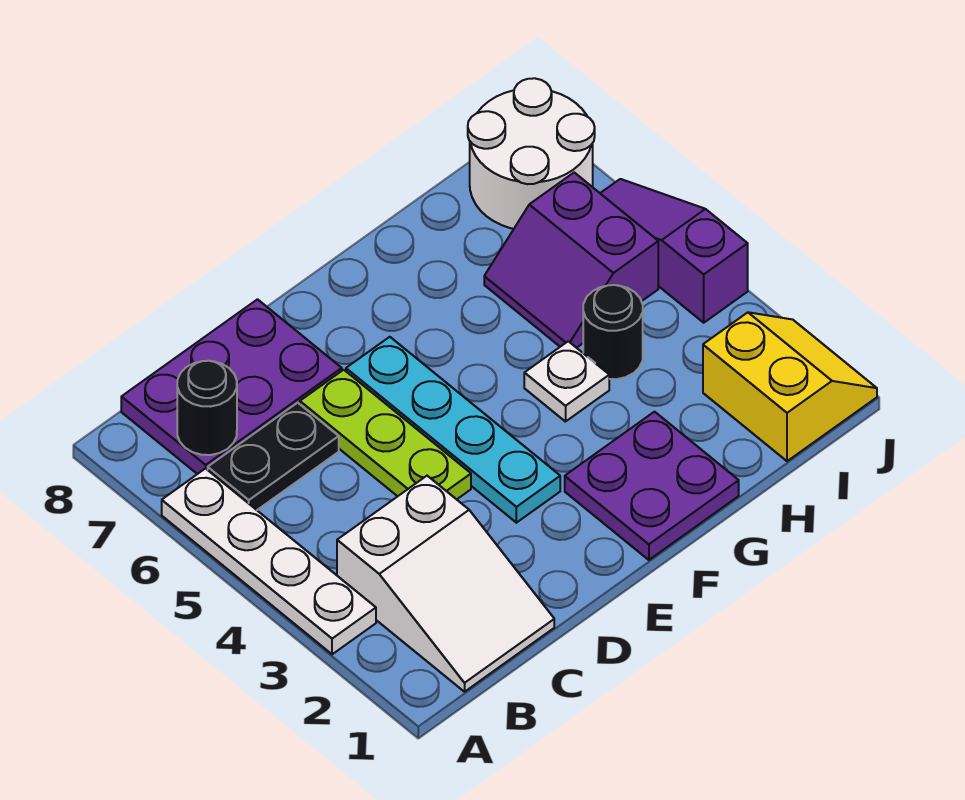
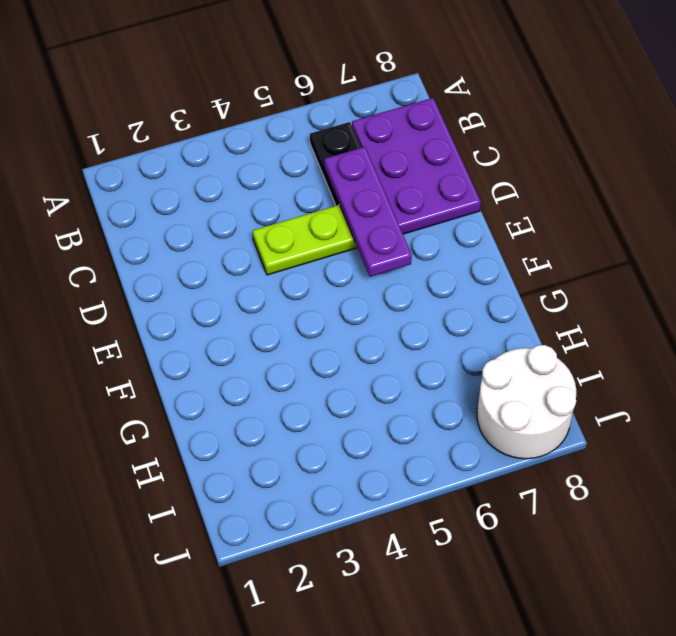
purple plate C6:E6 level 2 -> none
none -> white plate A3:A6 level 1
none -> white slope B1:C3 level 1 top 3
none -> cyan plate E3:E6 level 1

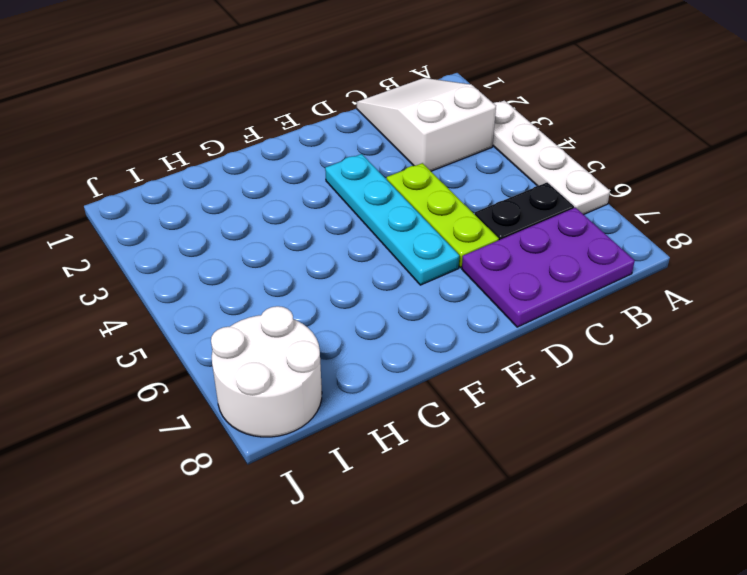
none -> purple plate F1:G2 level 1
none -> white plate G4 level 1
none -> black round brick H4 level 1

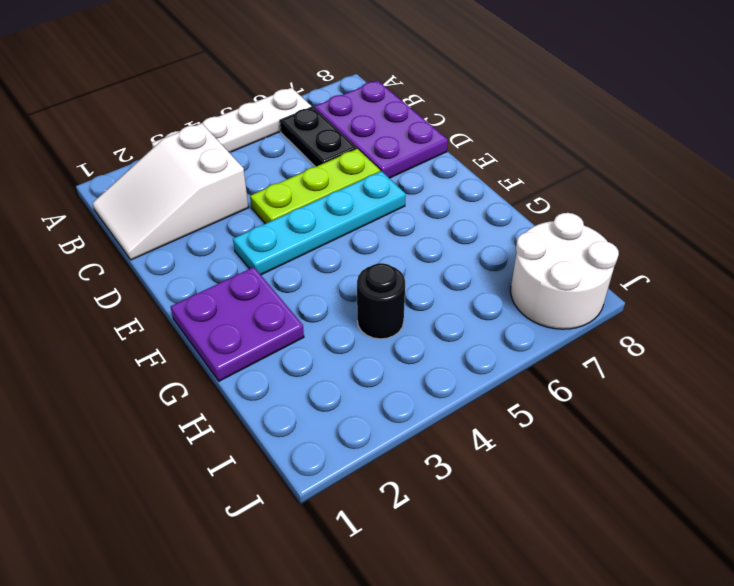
none -> white plate G4 level 1
none -> purple slope H5:I6 level 1 top I
none -> yellow slope I1:J2 level 1 top I

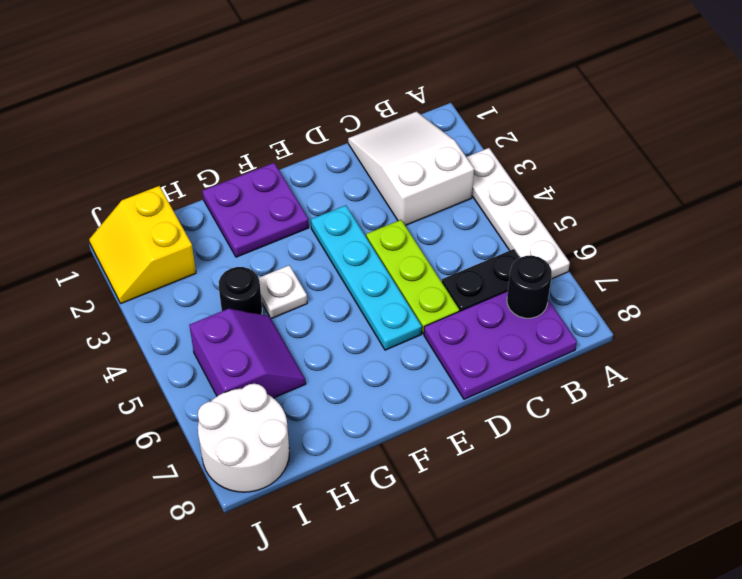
none -> purple slope J4:J6 level 1 top 4

